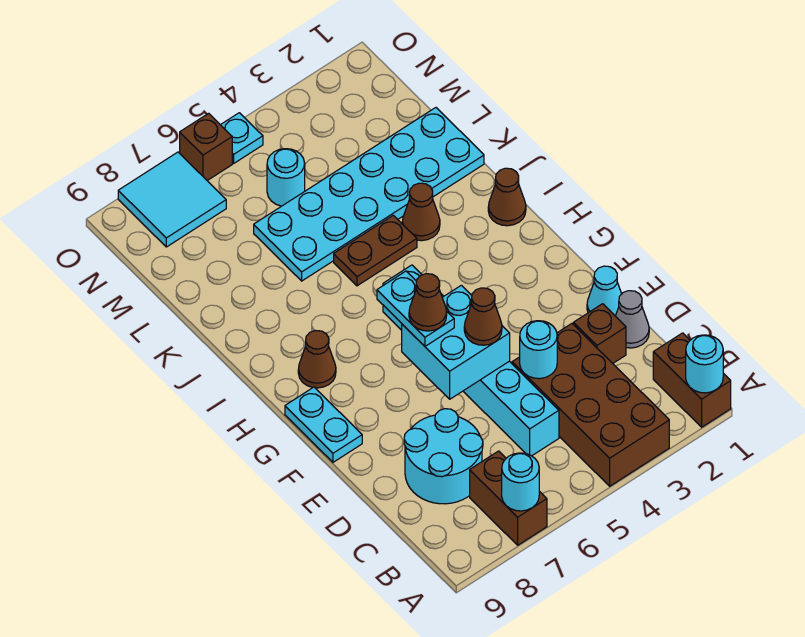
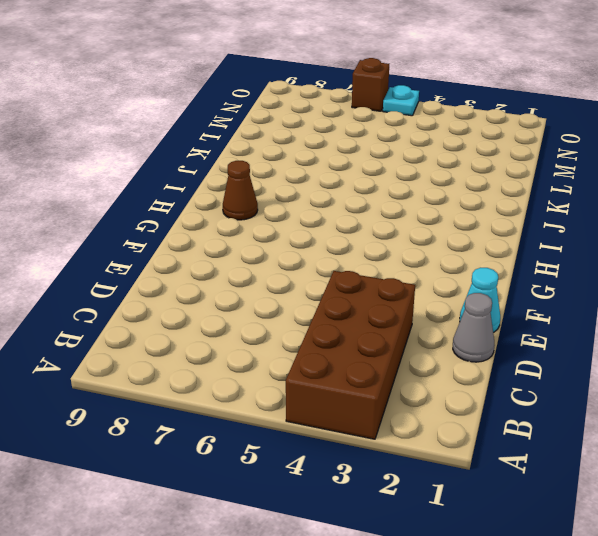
none -> brown brick A1:B1 level 1
none -> brown brick A7:B7 level 1
none -> cyan brick C5:H5 level 1

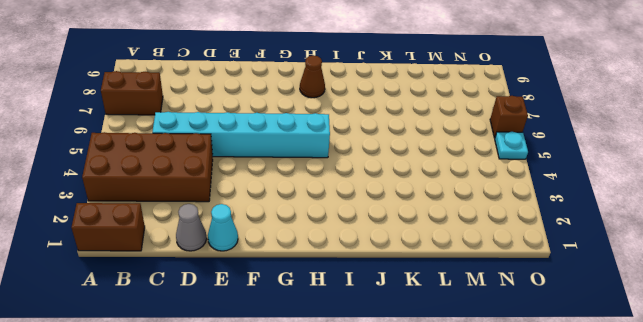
none -> cyan round brick C7:D8 level 1
none -> brown brick D2 level 1
none -> cyan plate F9:G9 level 1

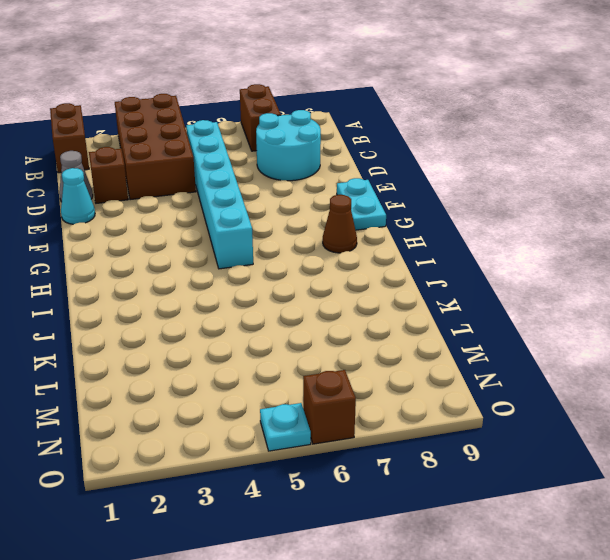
none -> brown cone I1 level 1
none -> brown cone J3 level 1
none -> brown plate J4:J5 level 1

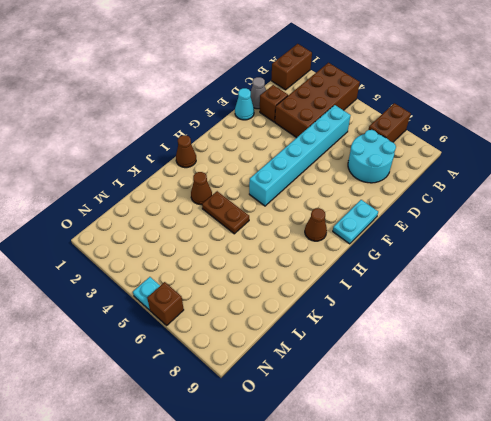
none -> cyan plate K1:L6 level 1
none -> cyan round brick M5 level 1
none -> cyan tile N7:O8 level 1

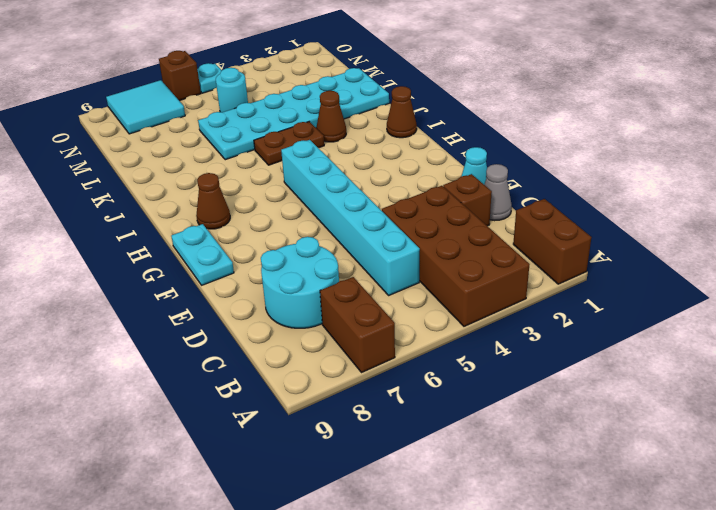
none -> cyan round brick A1 level 2
none -> cyan round brick A7 level 2
none -> cyan round brick D4 level 2

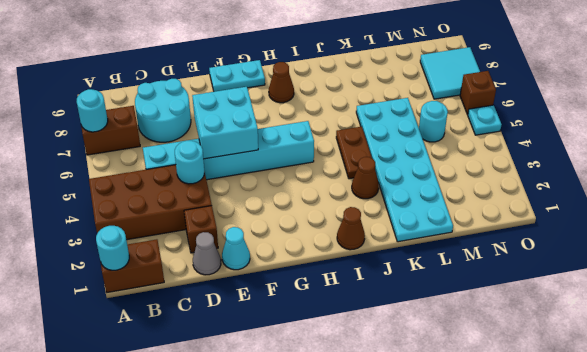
none -> brown cone E5 level 3
none -> cyan plate F6:G6 level 3
none -> brown cone F6 level 4

